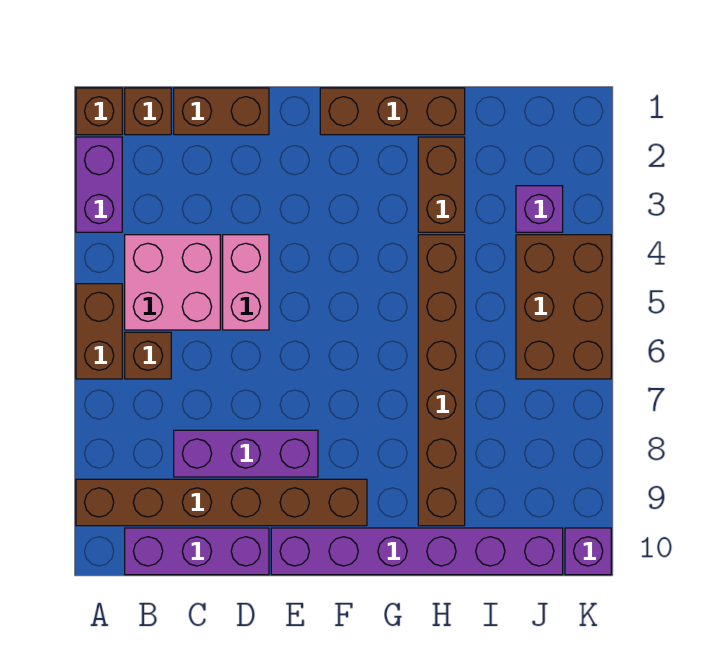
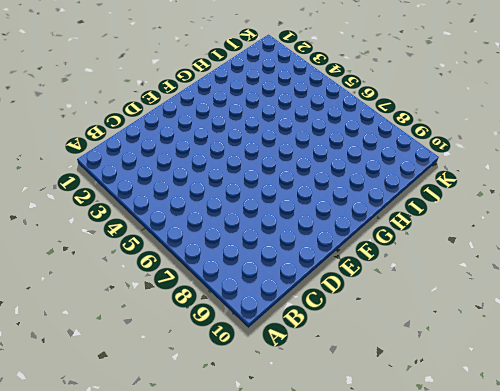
none -> brown brick A1 level 1
none -> purple brick A2:A3 level 1
none -> brown brick A5:A6 level 1

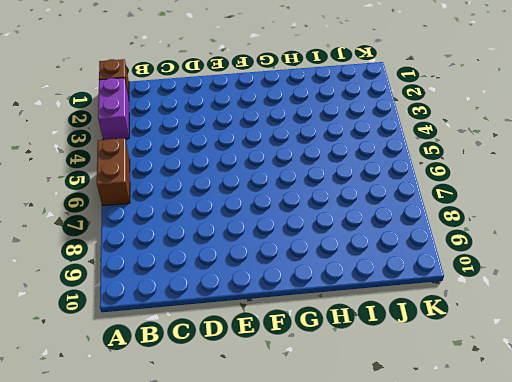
none -> brown brick A9:F9 level 1
none -> brown brick B1 level 1
none -> pink brick B4:C5 level 1

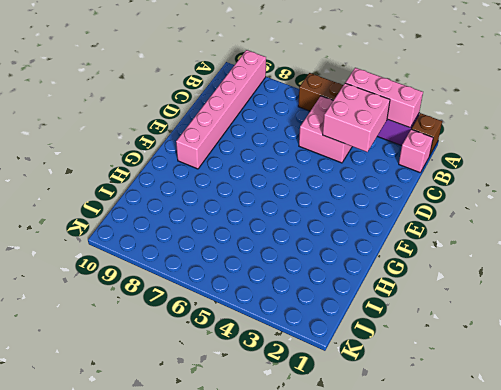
pink brick A2:A4 level 2 -> none
pink brick A9:F9 level 1 -> brown brick A9:F9 level 1
pink brick B1 level 1 -> brown brick B1 level 1
pink brick B3:C4 level 2 -> none
none -> brown brick B6 level 1
none -> purple brick B10:D10 level 1
none -> brown brick C1:D1 level 1

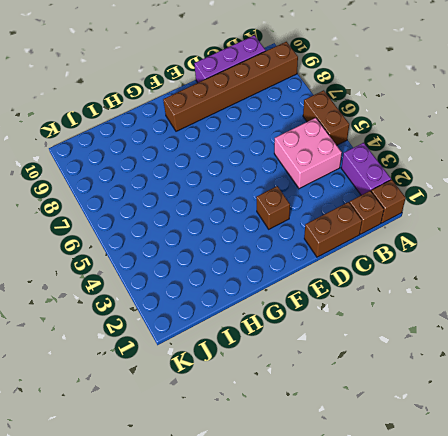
brown brick E3 level 1 -> brown brick B6 level 1
none -> purple brick C8:E8 level 1
none -> pink brick D4:D5 level 1
none -> purple brick E10:J10 level 1

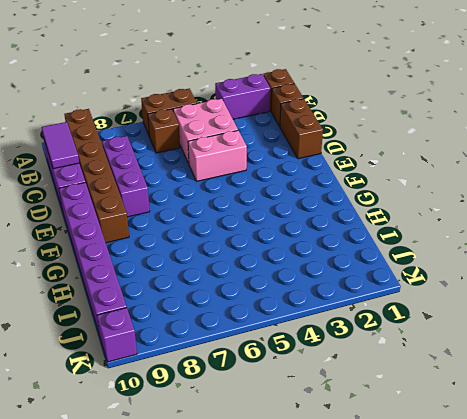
purple tile B10:C10 level 2 -> none
none -> brown brick F1:H1 level 1
none -> brown brick H2:H3 level 1
none -> brown brick H4:H9 level 1

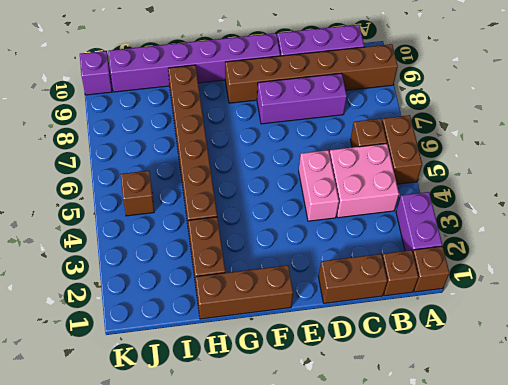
brown brick J5 level 1 -> brown brick J4:K6 level 1
none -> purple brick J3 level 1

